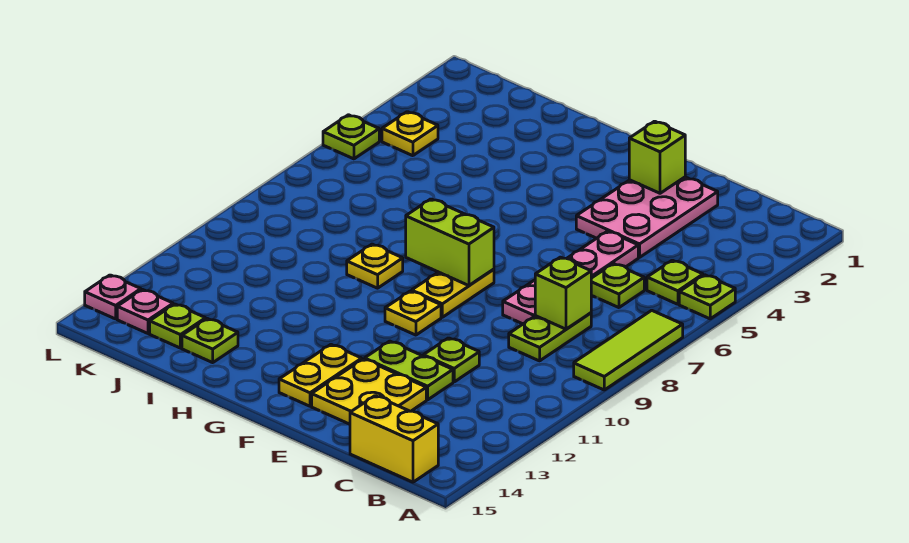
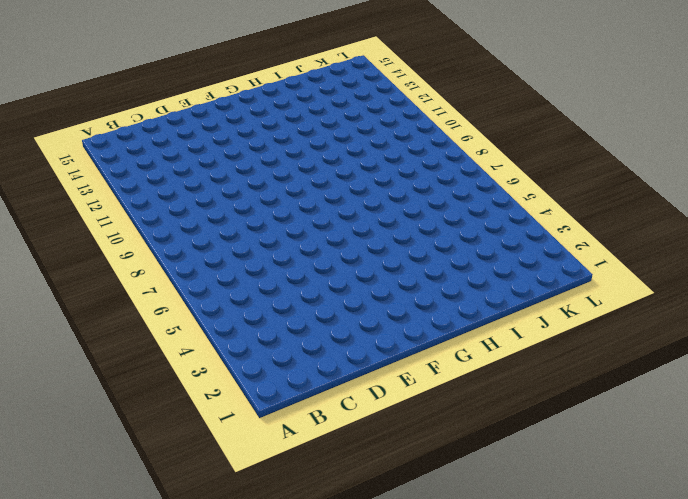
none -> lime plate A5 level 1
none -> lime tile A7:A9 level 1
none -> lime plate B5 level 1

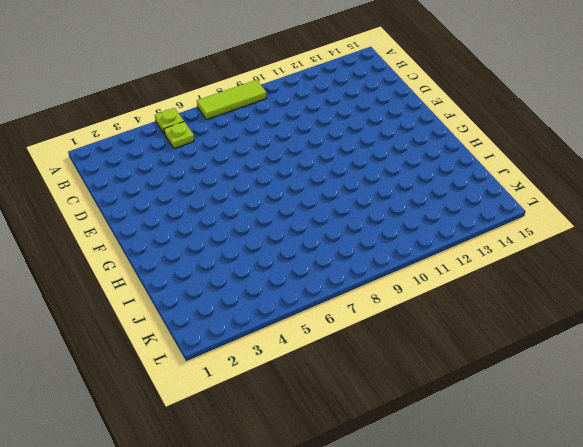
none -> yellow brick B15:C15 level 1
none -> lime plate C6 level 1
none -> lime plate C8:C9 level 1

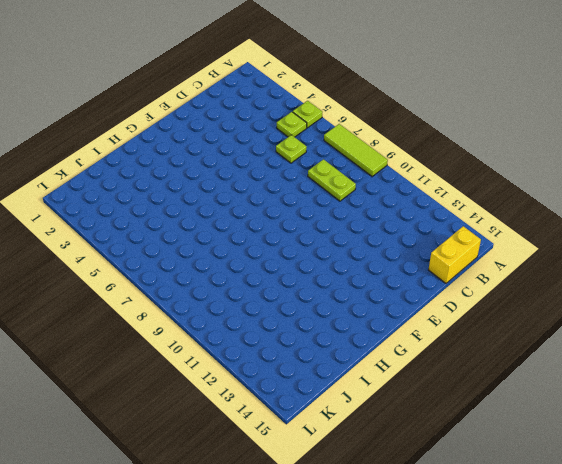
none -> pink plate D2:E4 level 1
none -> pink plate D5:D8 level 1
none -> lime plate D11 level 1

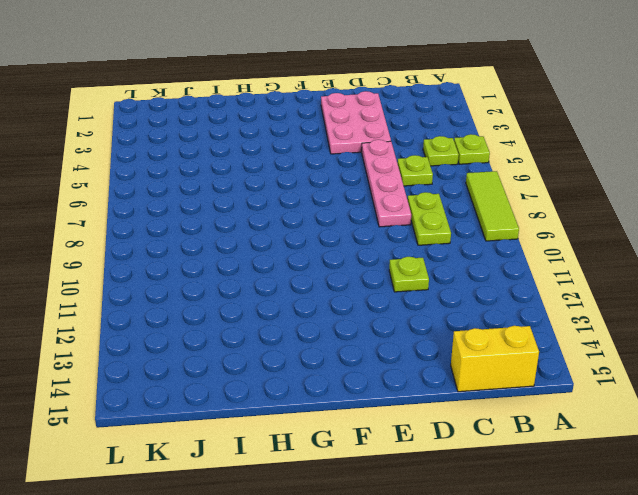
none -> lime plate D12:E12 level 1
none -> yellow plate D13:E14 level 1
none -> yellow plate F8:F9 level 1

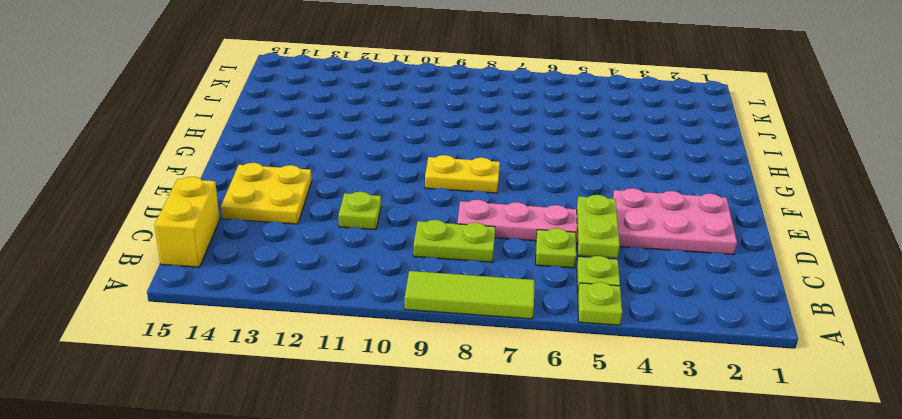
lime plate C5:D5 level 2 -> lime plate D12:E12 level 1
none -> yellow plate F10 level 1
none -> yellow plate F13:F14 level 1
none -> yellow plate H9 level 1

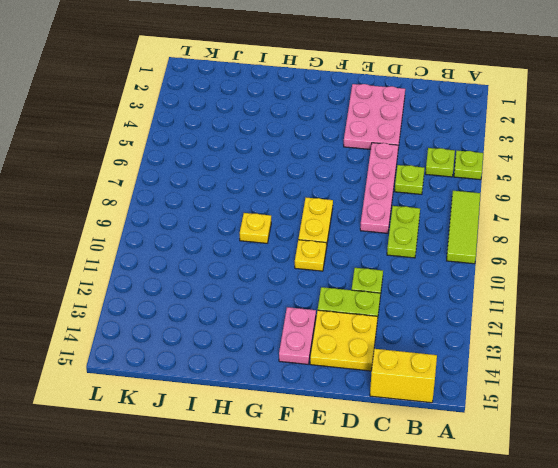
pink plate F13:F14 level 1 -> yellow plate F13:F14 level 1
none -> lime plate I14 level 1
none -> lime plate J14 level 1
none -> yellow plate K4 level 1

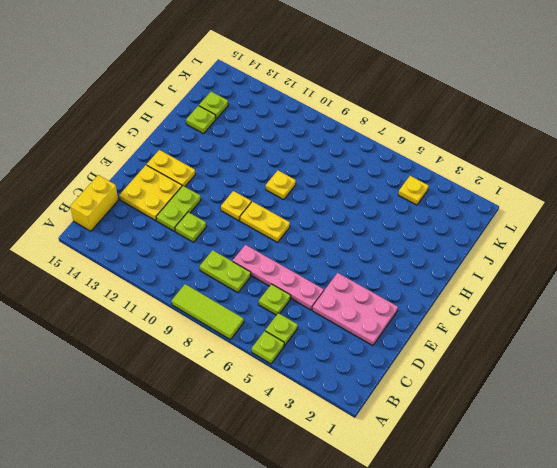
none -> pink plate K14 level 1
none -> lime plate L5 level 1
none -> pink plate L14 level 1

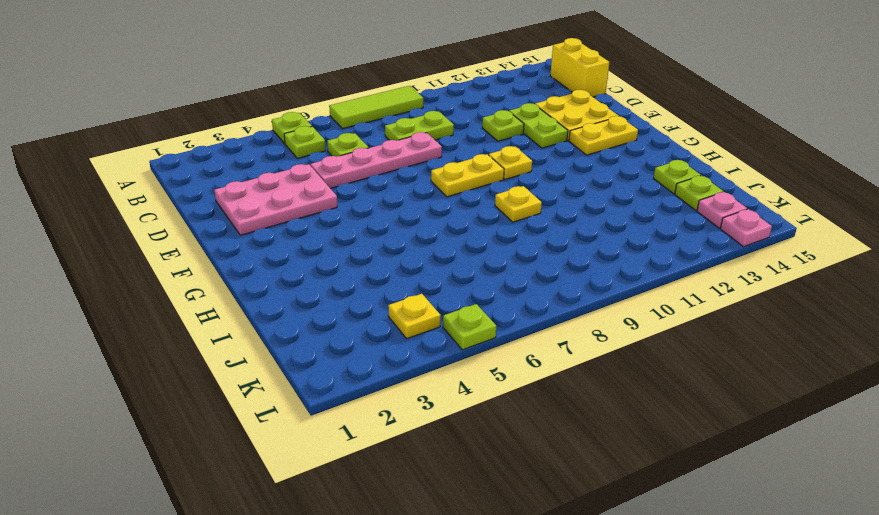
none -> lime brick C8 level 2
none -> lime brick E2 level 2
none -> lime brick F8:G8 level 2

